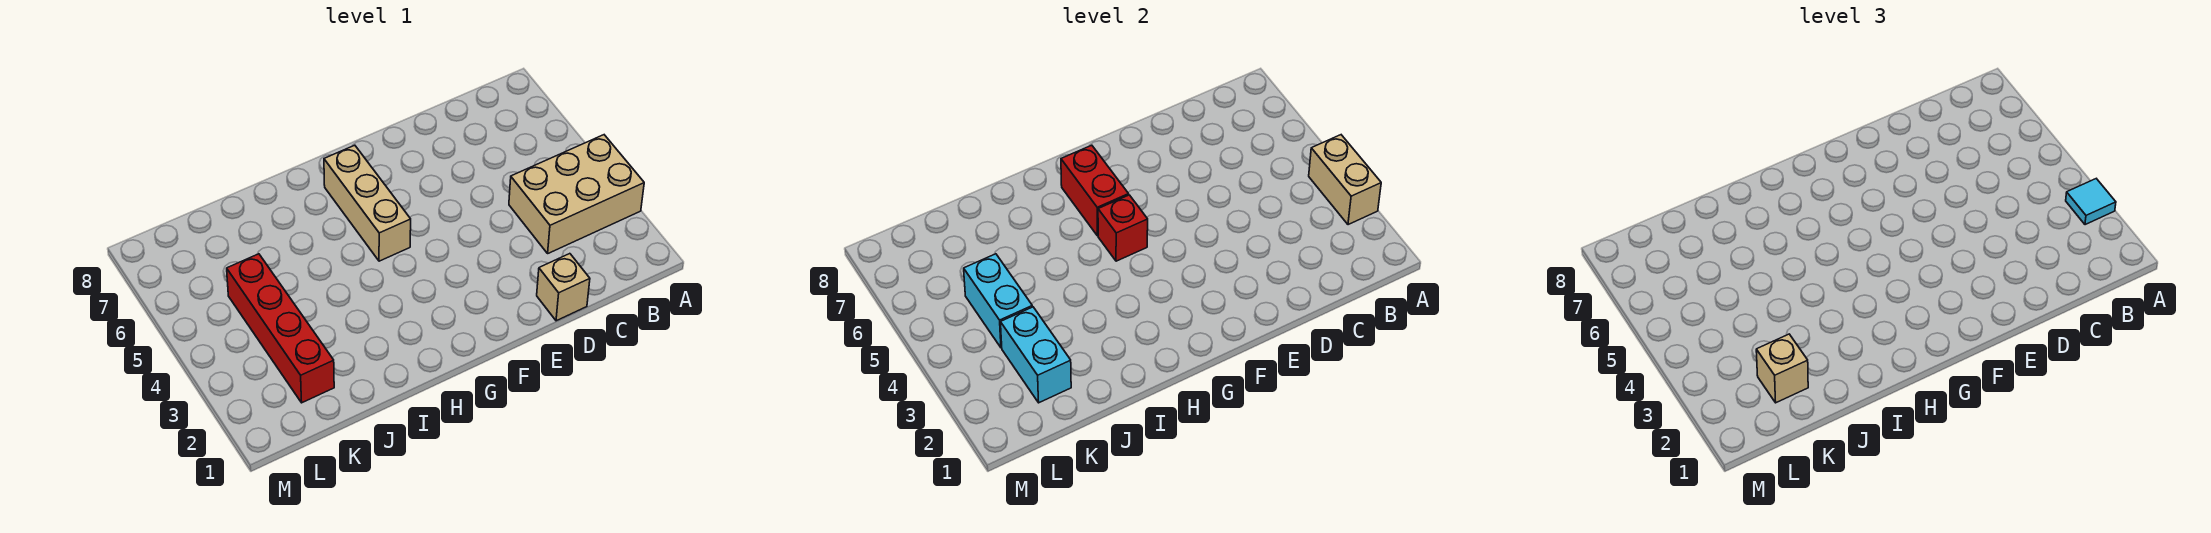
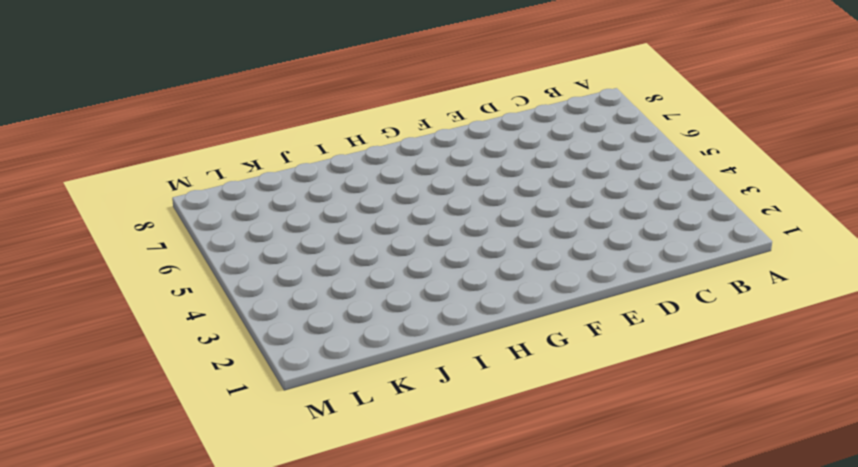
none -> tan brick A3:C4 level 1
none -> tan brick D1 level 1

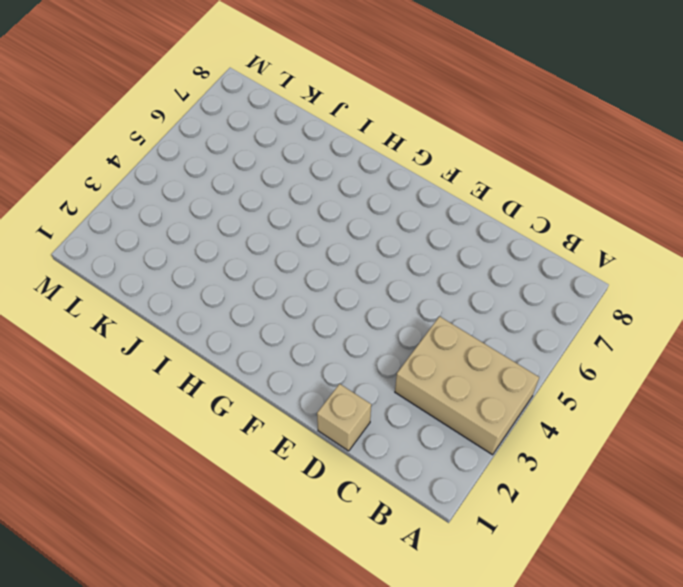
none -> tan brick G5:G7 level 1
none -> red brick K2:K5 level 1

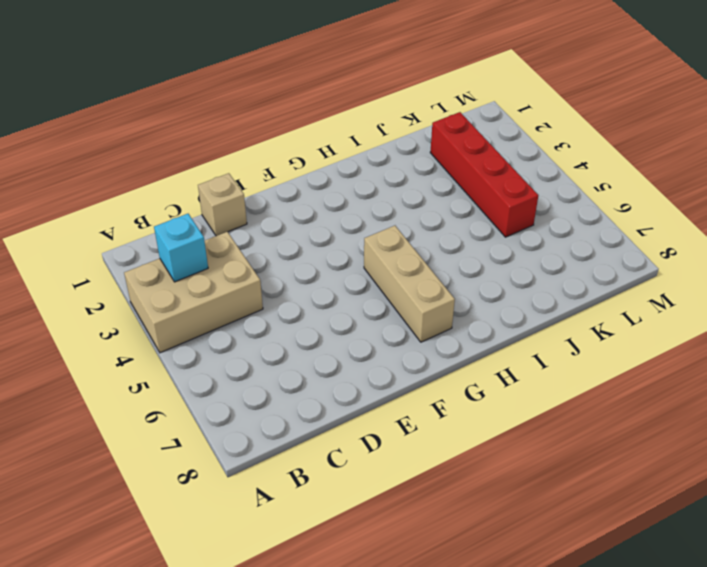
cyan brick B3 level 2 -> none
none -> tan brick A3:A4 level 2
none -> red brick G5 level 2

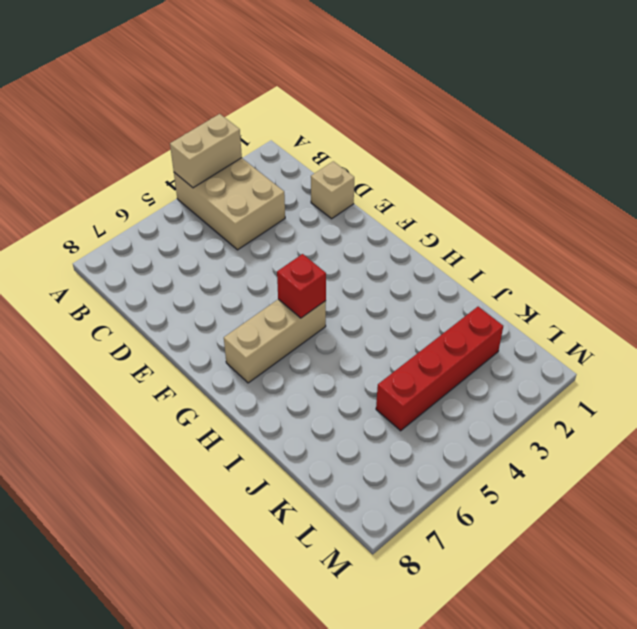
none -> red brick G6:G7 level 2
none -> cyan brick K2:K3 level 2

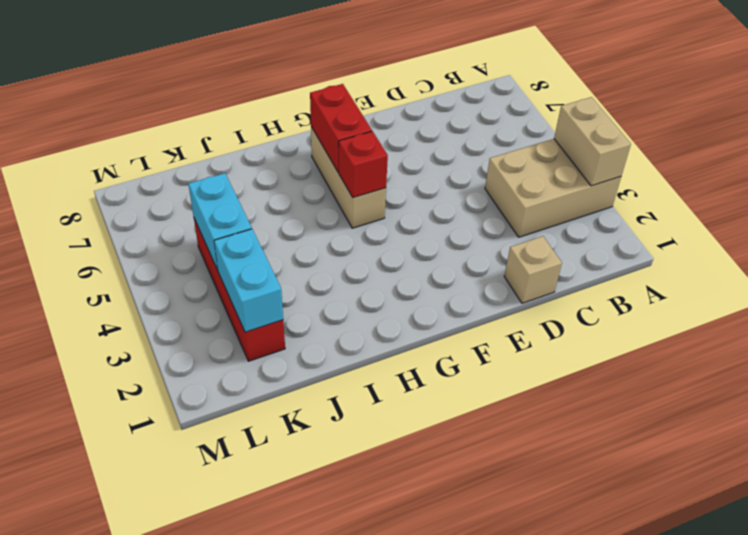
none -> cyan tile A3 level 3
none -> tan brick K2 level 3

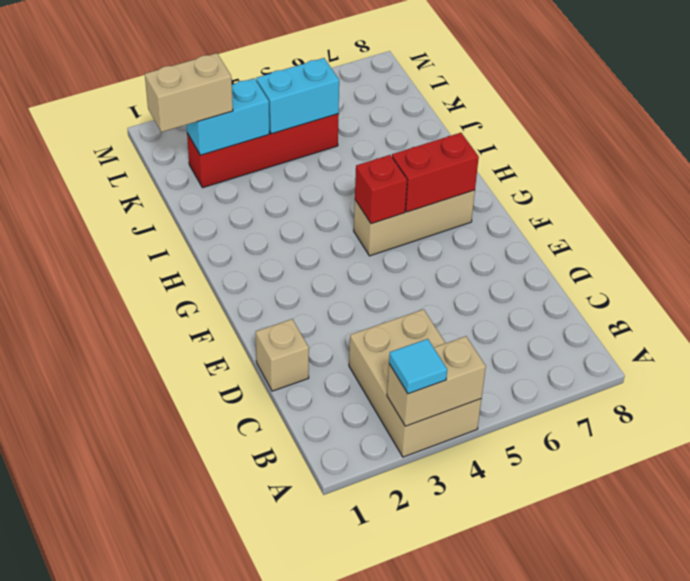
tan brick K1:K2 level 3 -> tan brick K2 level 3

